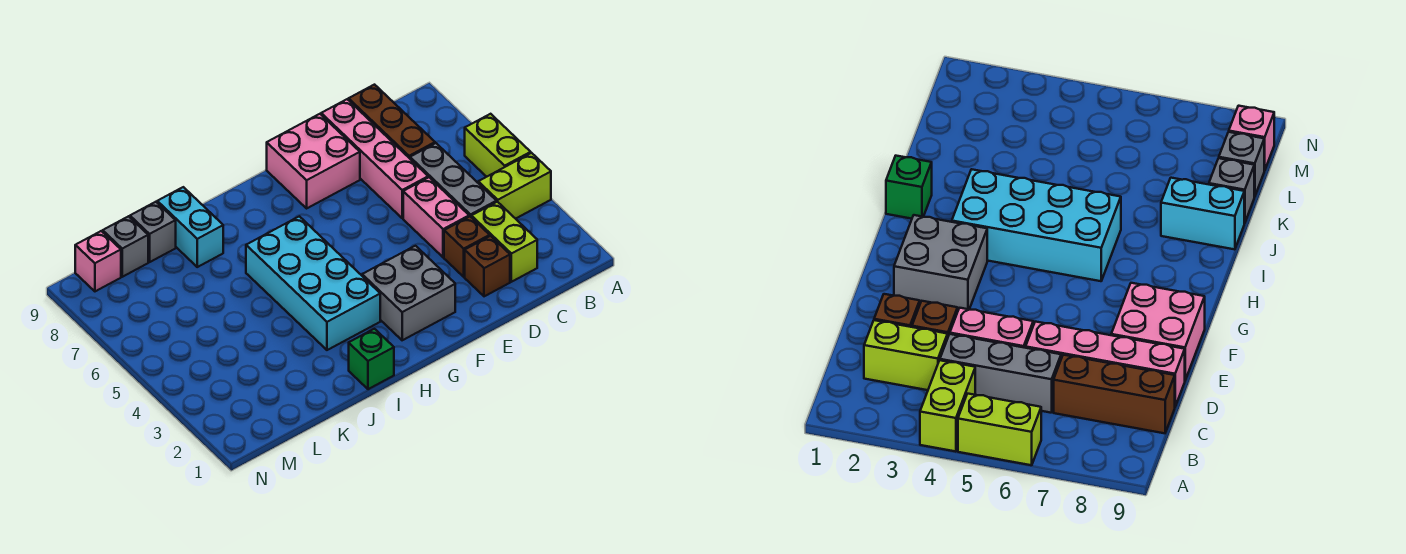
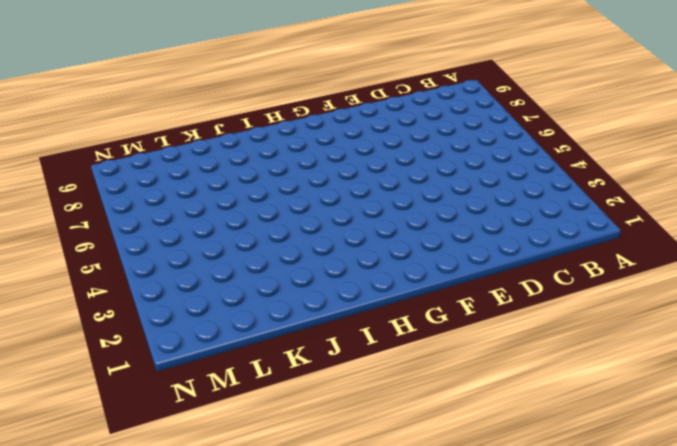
none -> lime brick A4:B4 level 1
none -> lime brick A5:A6 level 1
none -> lime brick C2:C3 level 1

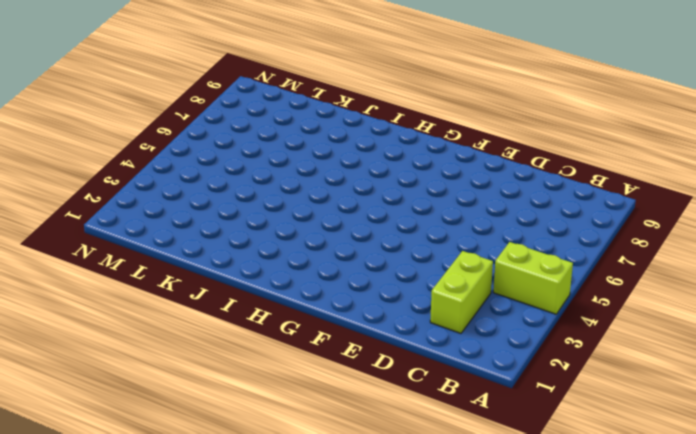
none -> lime brick A5:A6 level 1
none -> grey brick C4:C6 level 1
none -> brown brick C7:C9 level 1

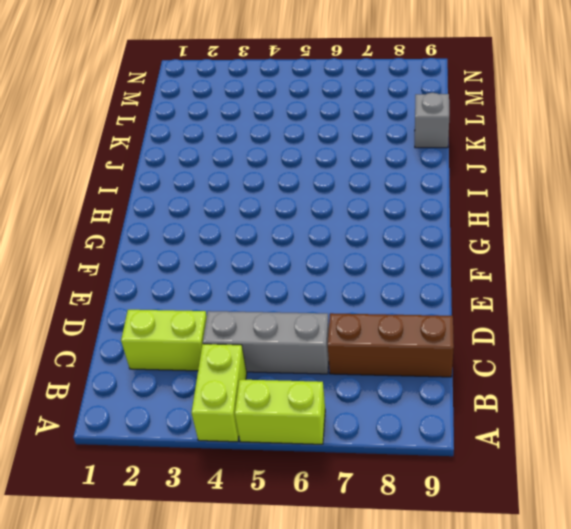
none -> brown brick D2 level 1
none -> brown brick D3 level 1
none -> pink brick D4:D5 level 1

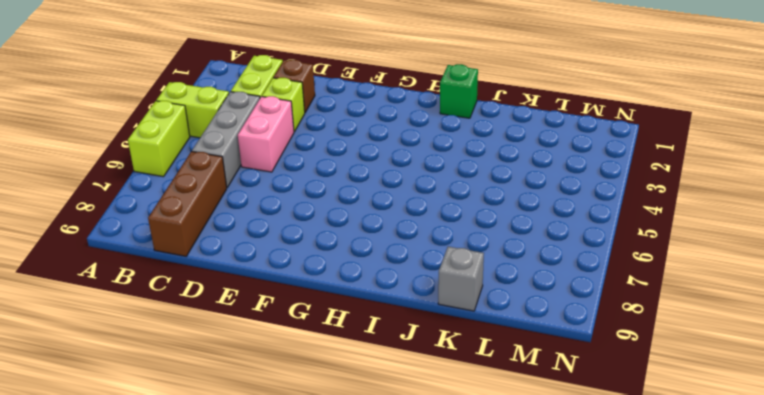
lime brick D3 level 1 -> brown brick D3 level 1
none -> pink brick D6:D9 level 1
none -> pink brick E8:F9 level 1
none -> grey brick F2:G3 level 1

